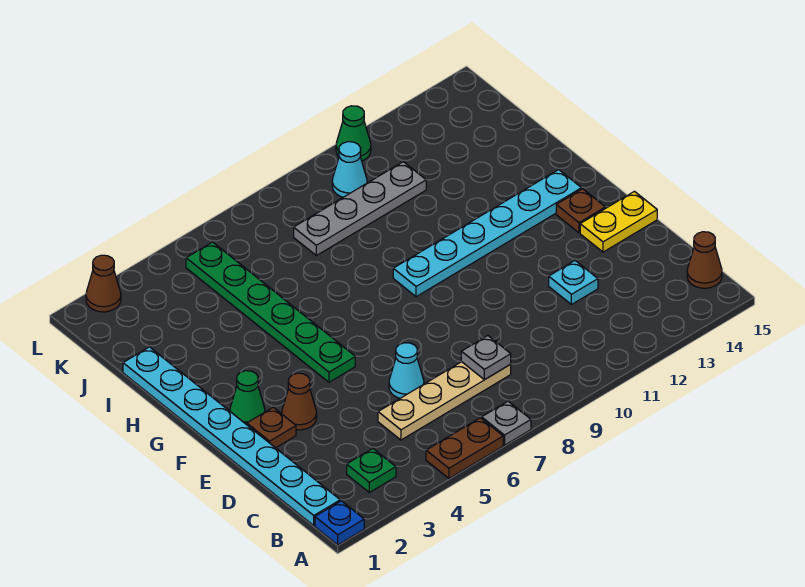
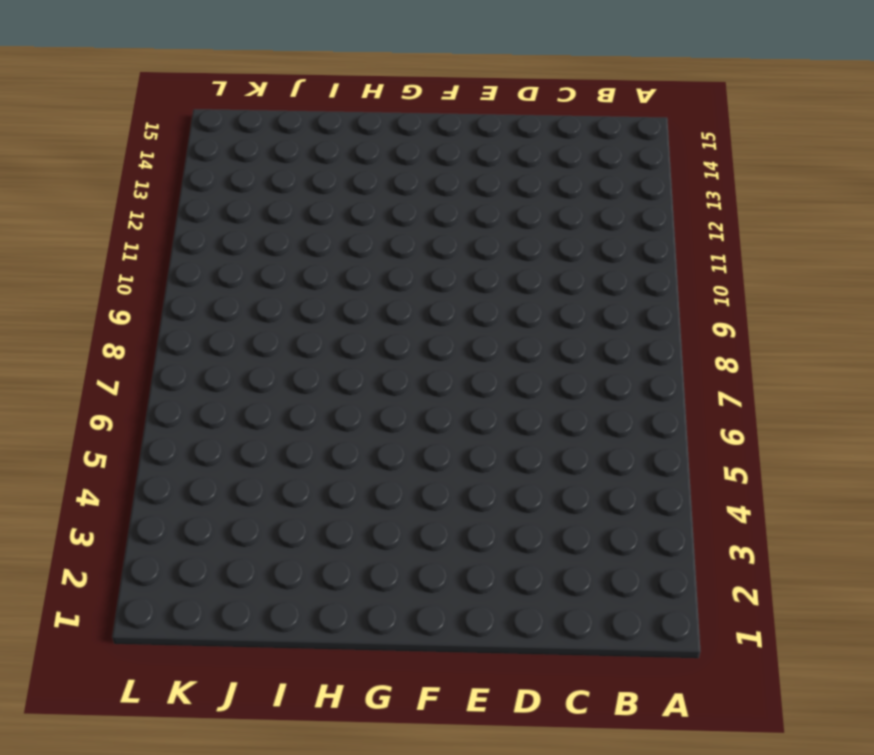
none -> blue plate A1 level 1
none -> brown plate A5:A6 level 1
none -> grey plate A7 level 1

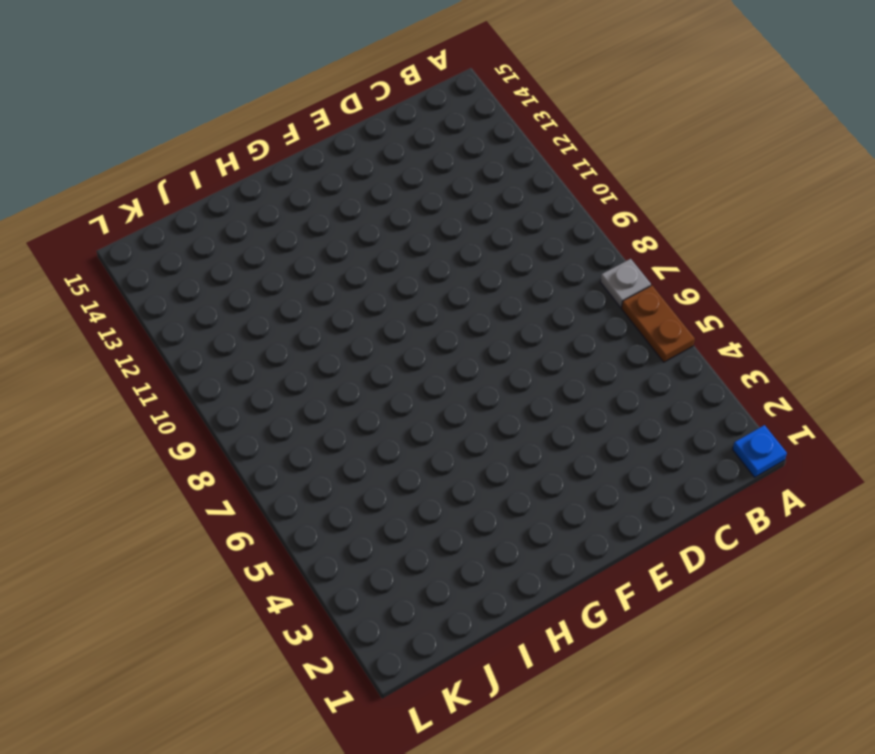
none -> cyan plate B1:I1 level 1
none -> green plate B3 level 1
none -> brown cone B15 level 1

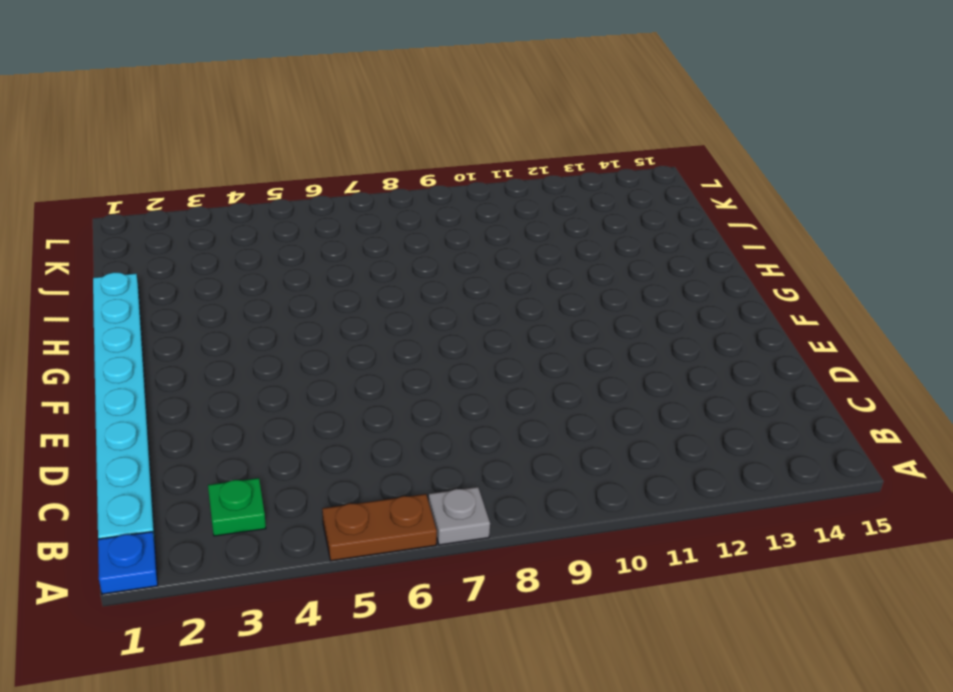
none -> brown cone B15 level 1
none -> tan plate C5:C8 level 1
none -> cyan cone D6 level 1

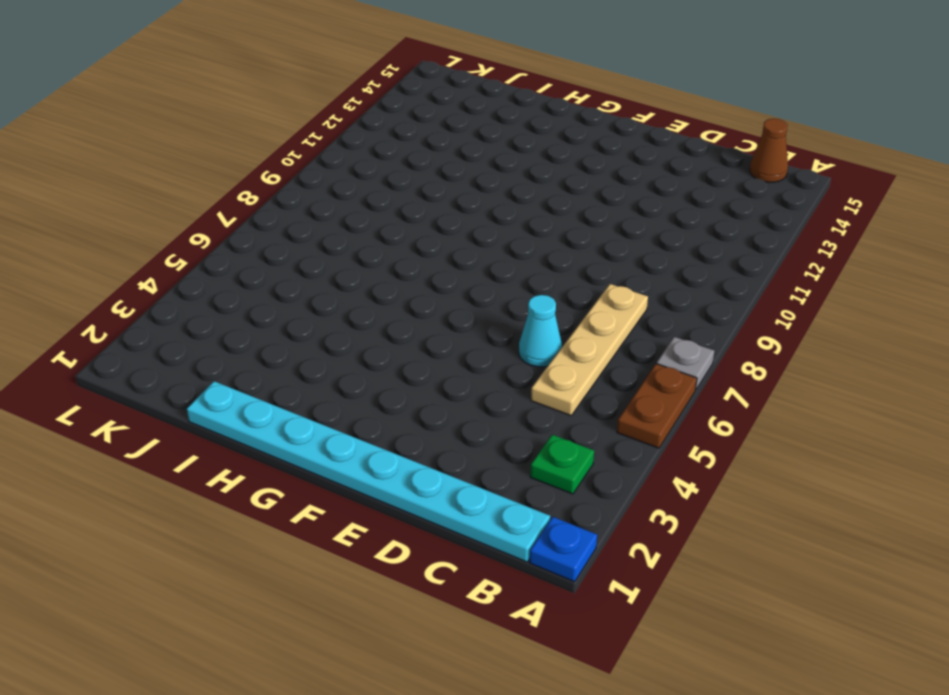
none -> cyan plate D12 level 1
none -> brown plate E2 level 1
none -> brown cone E3 level 1

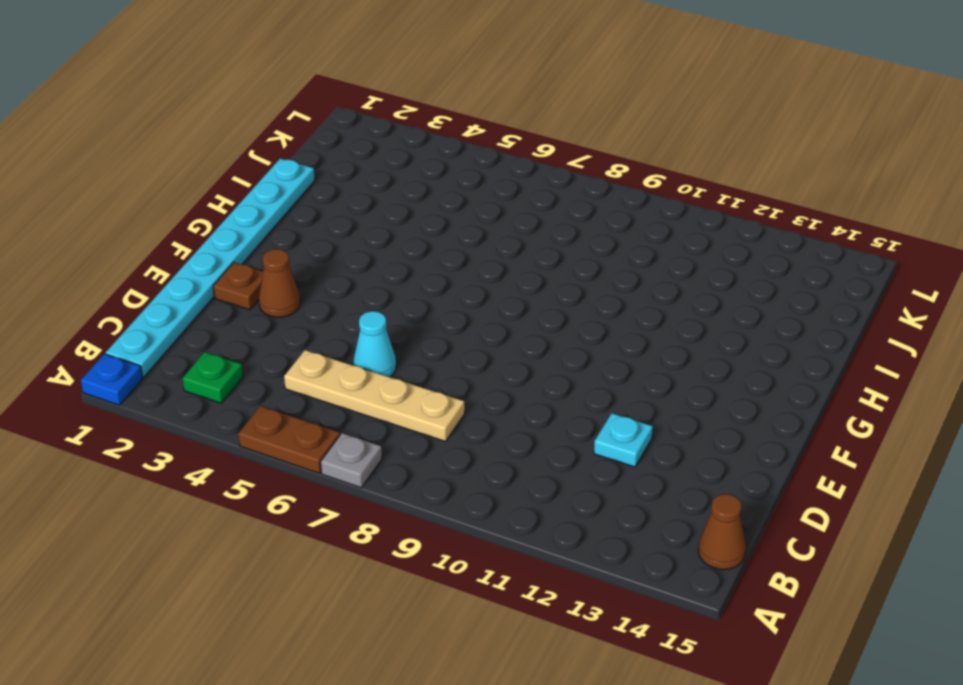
none -> yellow plate E14:E15 level 1
none -> green cone F2 level 1
none -> green plate F5:K5 level 1

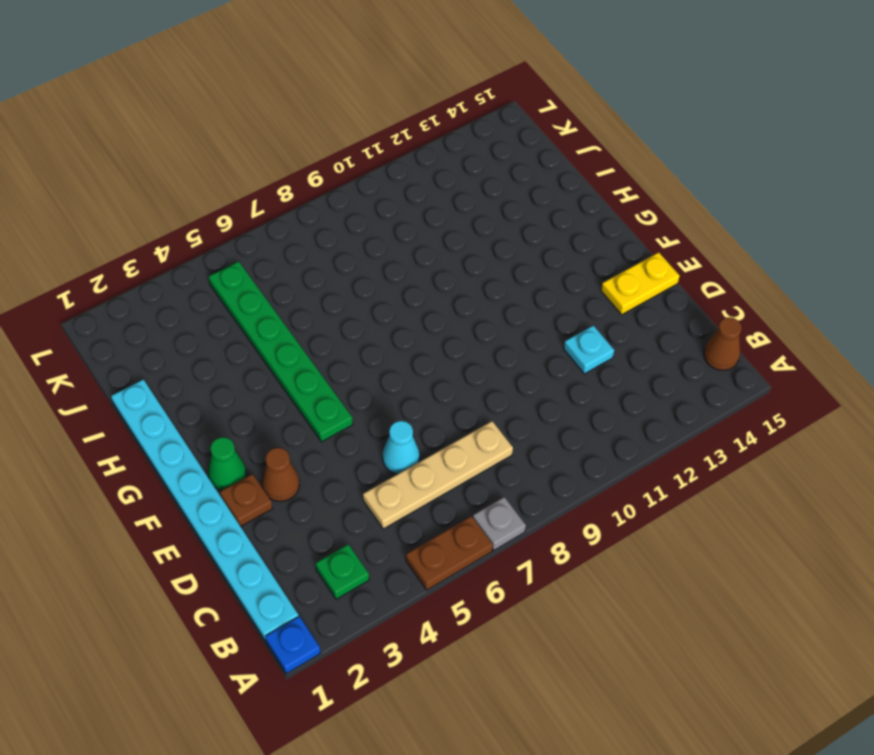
none -> brown plate F14 level 1
none -> cyan plate G9:G14 level 1
none -> grey plate J8:J11 level 1

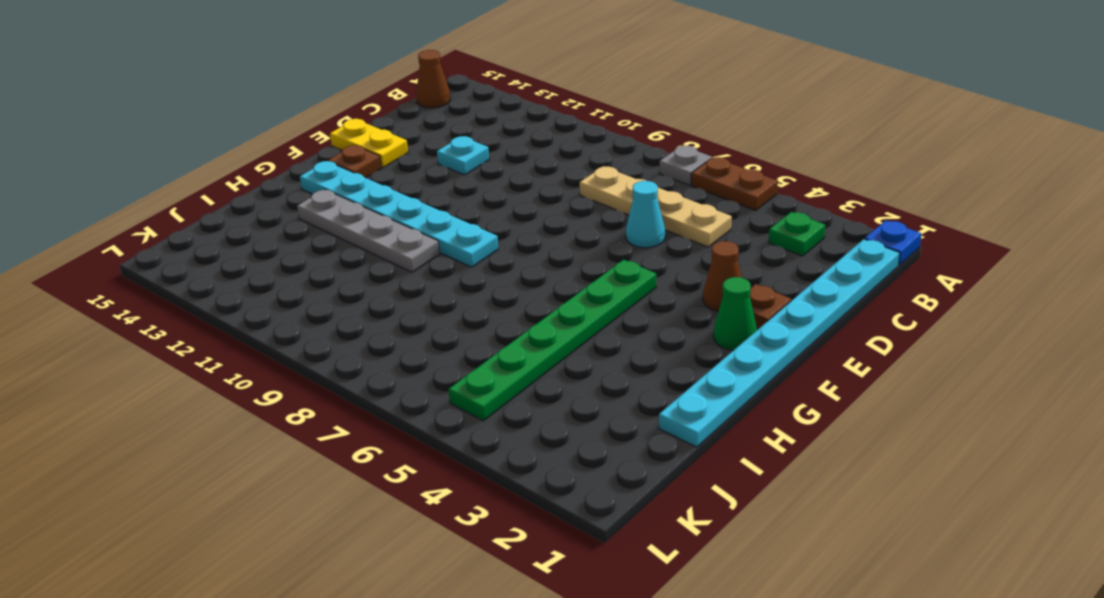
grey plate H10:H13 level 1 -> grey plate J8:J11 level 1
none -> cyan cone K10 level 1
none -> brown cone L2 level 1
none -> green cone L11 level 1

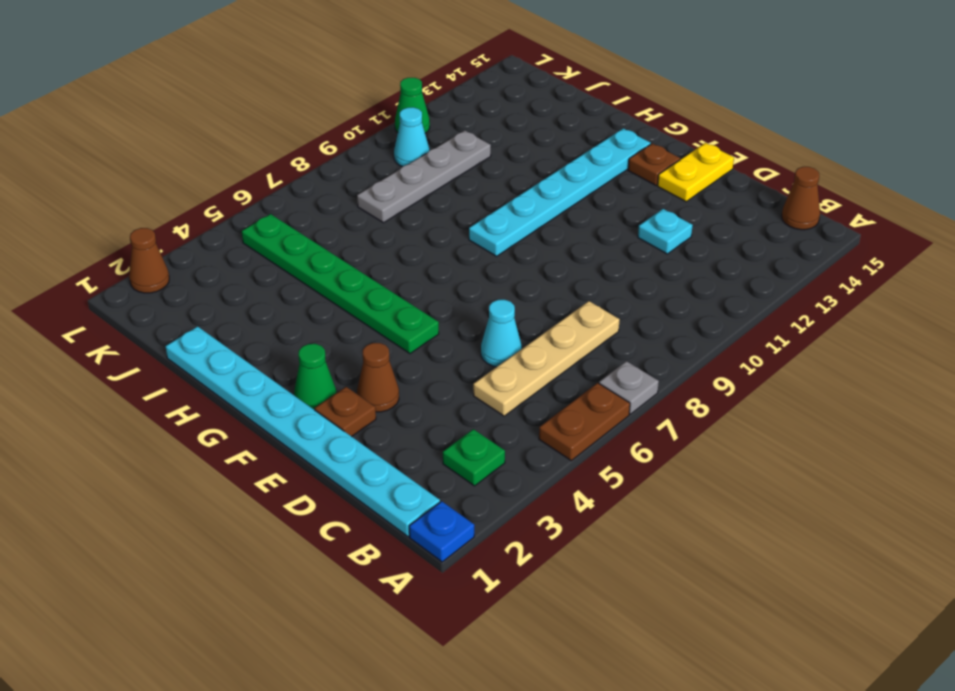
none -> grey plate C8 level 2

